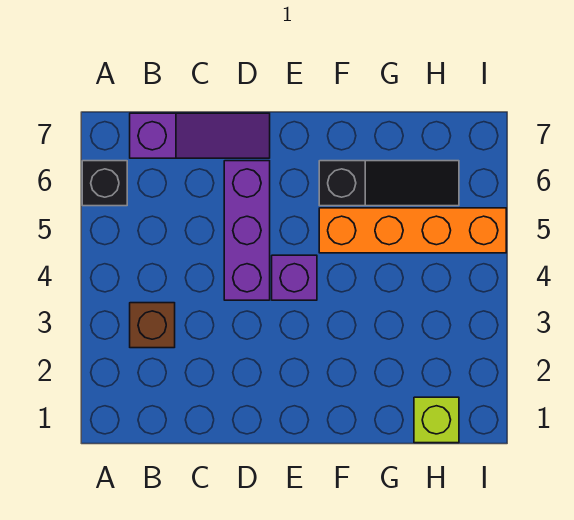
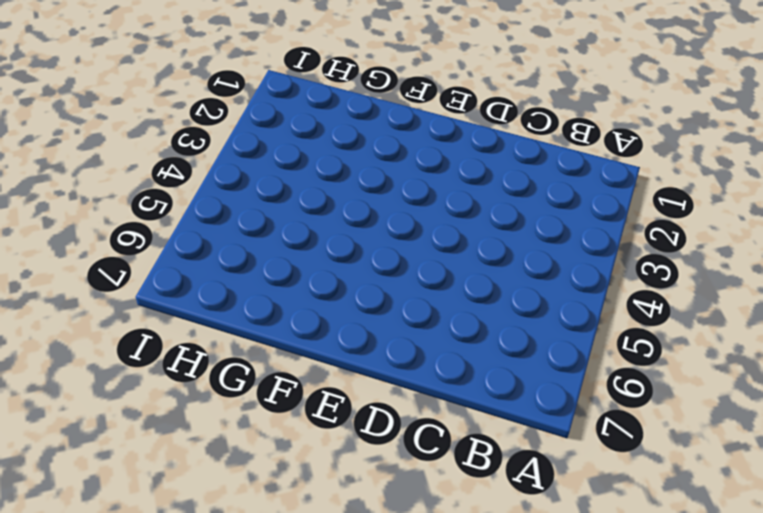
none -> black brick A6 level 1
none -> brown brick B3 level 1

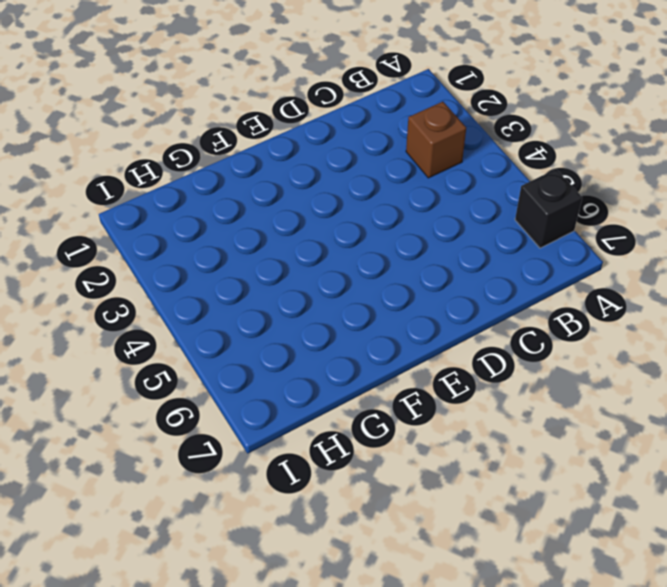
none -> purple slope B7:D7 level 1 top B
none -> purple brick D4:D6 level 1

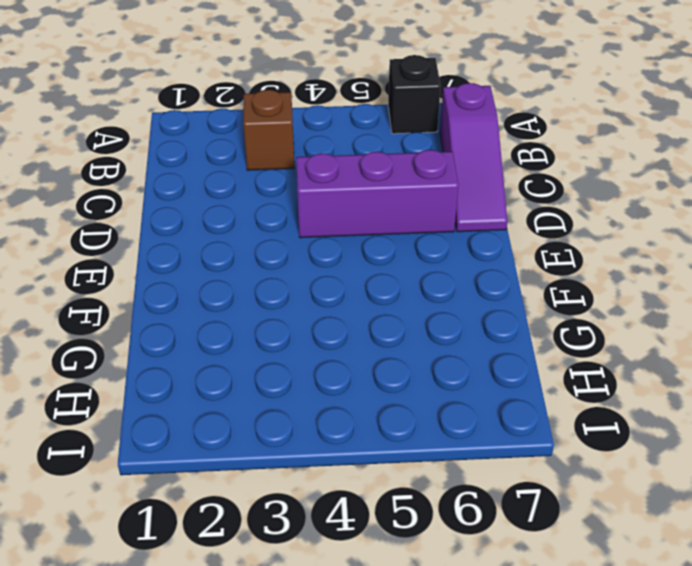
none -> purple brick E4 level 1
none -> orange brick F5:I5 level 1

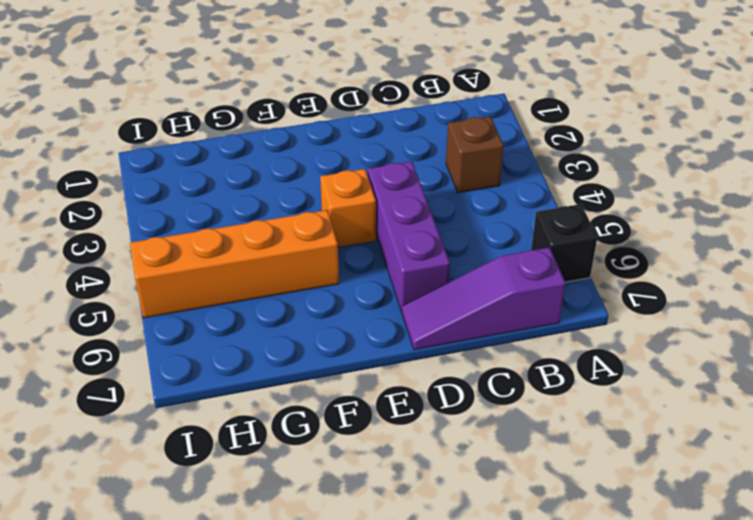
orange brick E4 level 1 -> purple brick E4 level 1
none -> black slope F6:H6 level 1 top F
none -> lime brick H1 level 1

